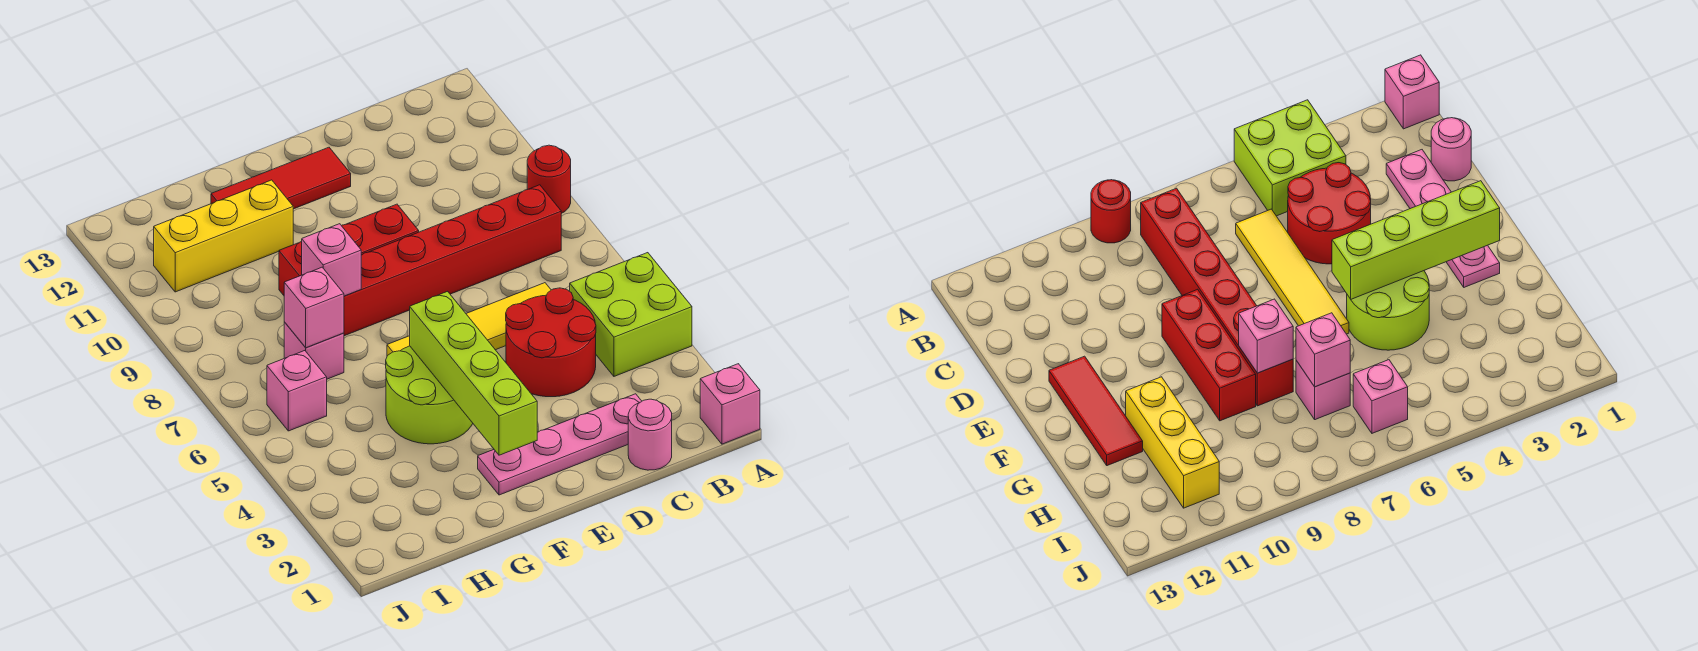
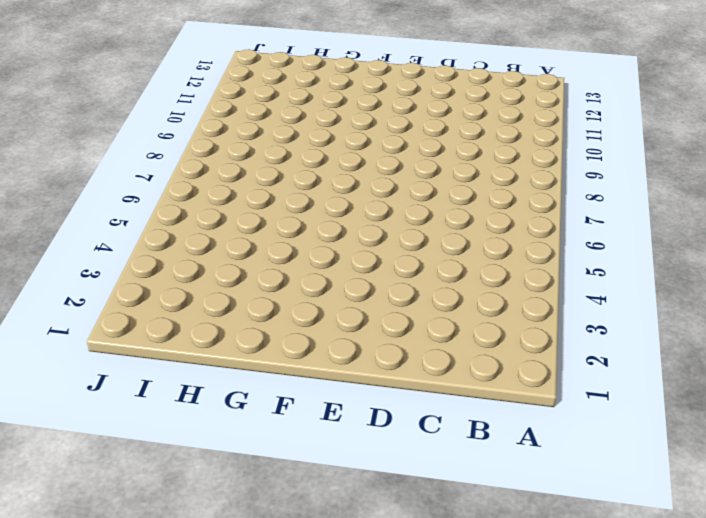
none -> pink brick A1 level 1
none -> lime brick A4:B5 level 1
none -> red round brick A9 level 1

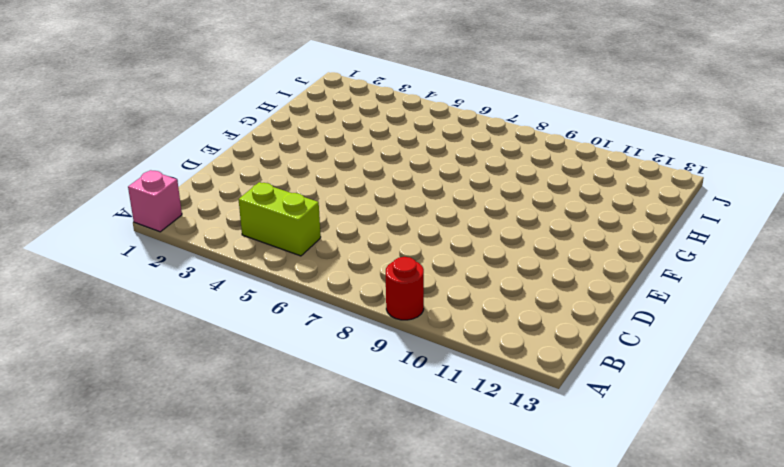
lime brick B4:B5 level 1 -> lime brick A4:B5 level 1
none -> red brick B8:G8 level 1
none -> pink round brick C1 level 1
none -> pink plate C2:F2 level 1

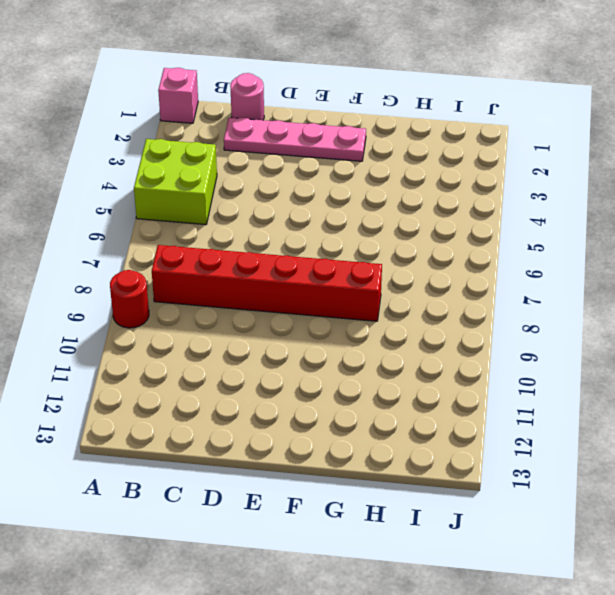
none -> red round brick C4:D5 level 1
none -> yellow tile C6:F6 level 1
none -> red brick E9:G9 level 1

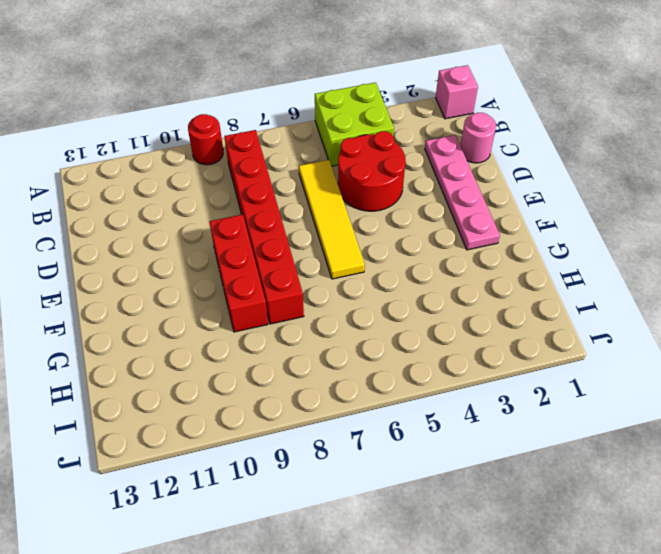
none -> red tile E12:G12 level 1
none -> lime round brick F4:G5 level 1
none -> yellow brick G11:I11 level 1

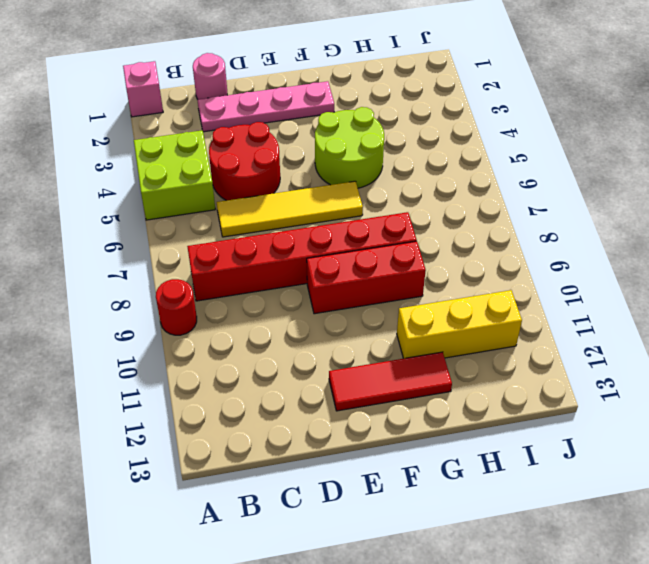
none -> pink brick H7 level 1
none -> pink brick I6 level 1
none -> lime brick F2:F5 level 2

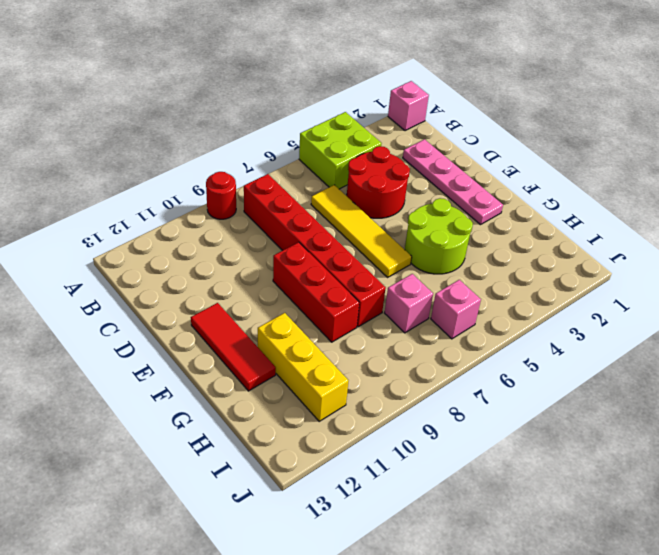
none -> pink round brick C1 level 1
none -> lime brick F2:F5 level 2
none -> pink brick G8 level 2

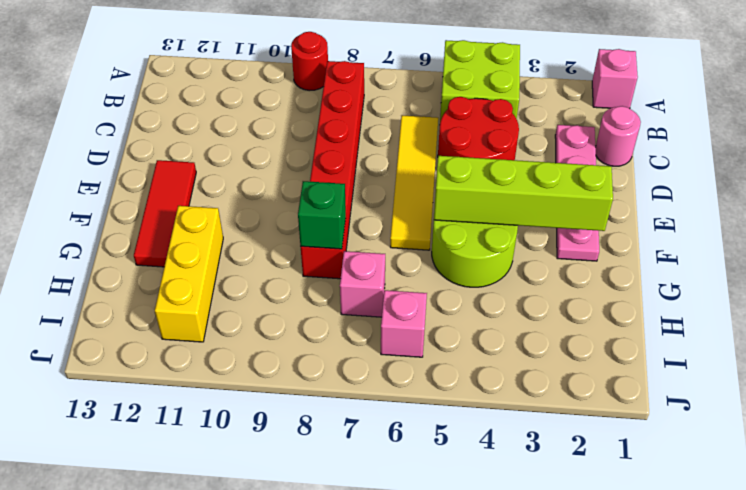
green brick G8 level 2 -> pink brick G8 level 2
none -> red brick E9:G9 level 1
none -> pink brick H7 level 2

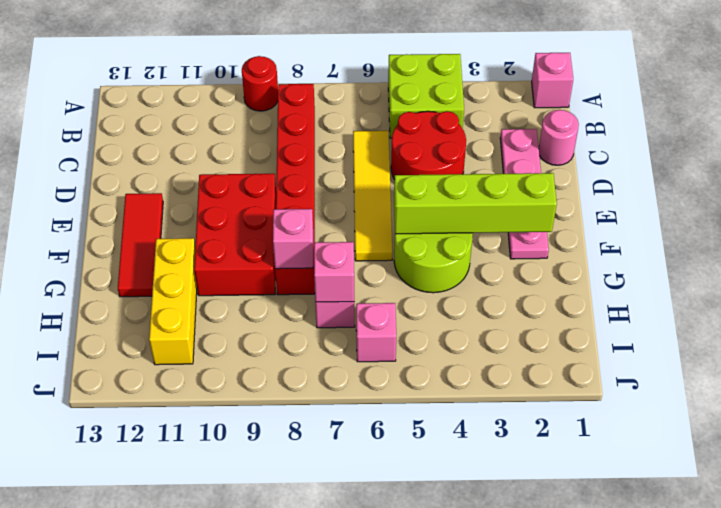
red brick E9:G10 level 1 -> red brick E9:G9 level 1

